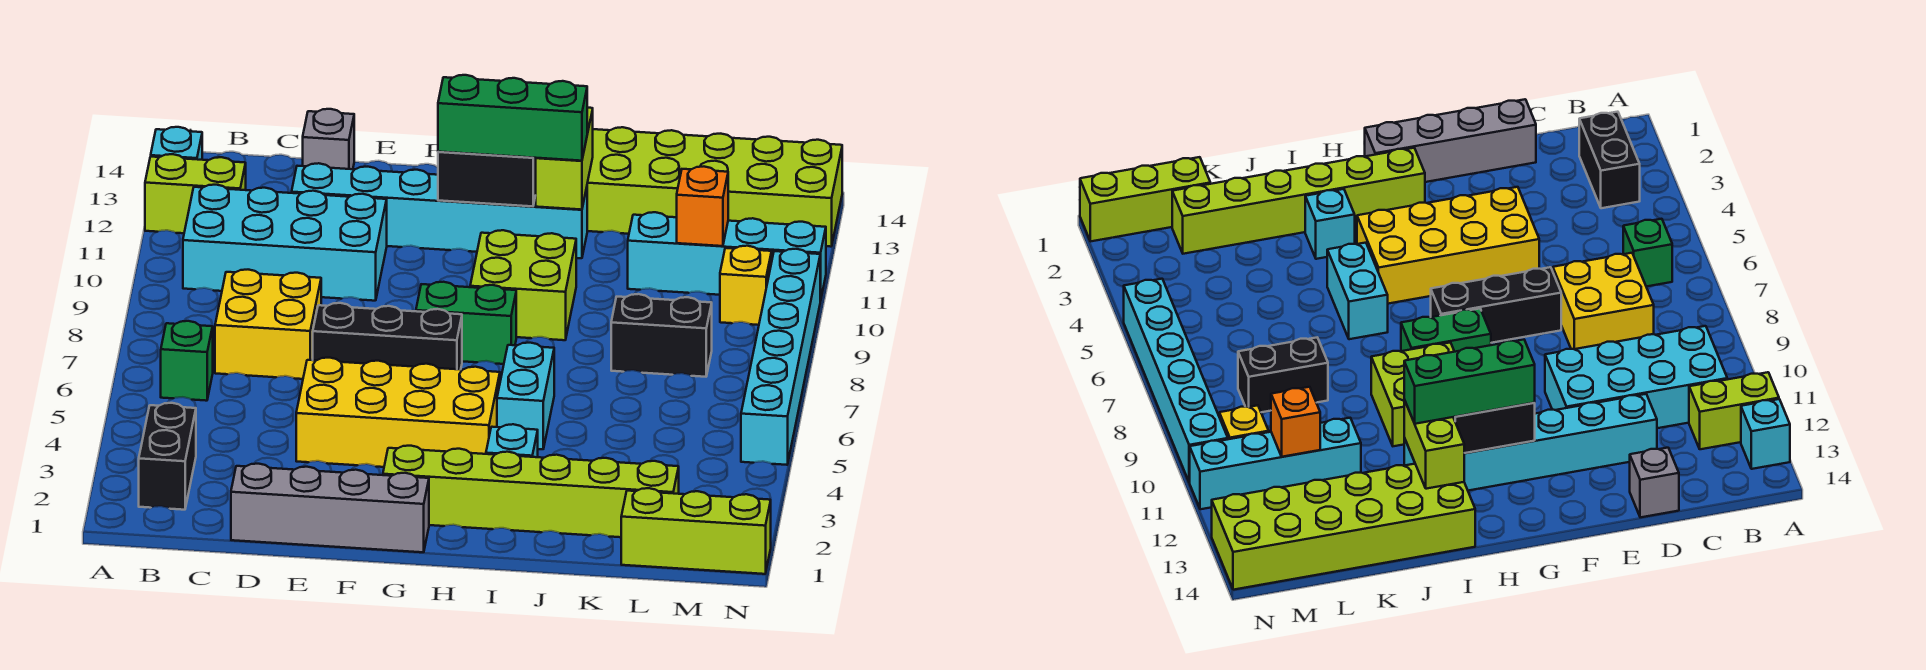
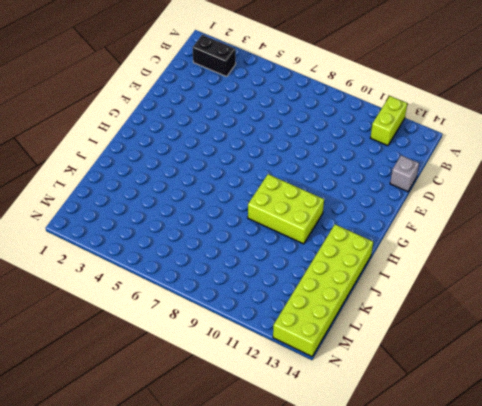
lime brick H9:I11 level 1 -> lime brick H9:I10 level 1
none -> cyan brick A13 level 1
none -> green brick B6 level 1
none -> cyan brick B10:E11 level 1

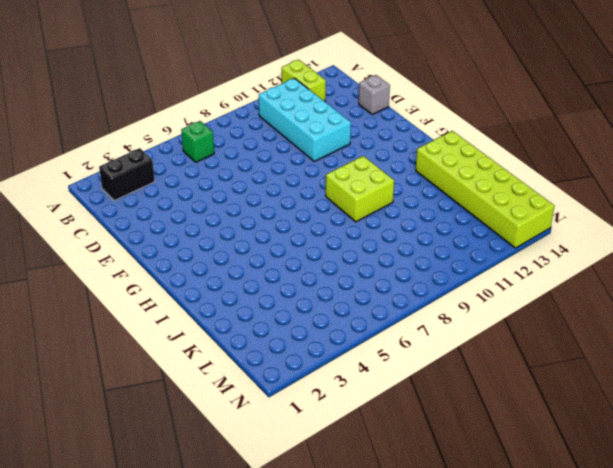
none -> cyan brick A13 level 1
none -> yellow brick C7:D8 level 1
none -> grey brick D1:G1 level 1

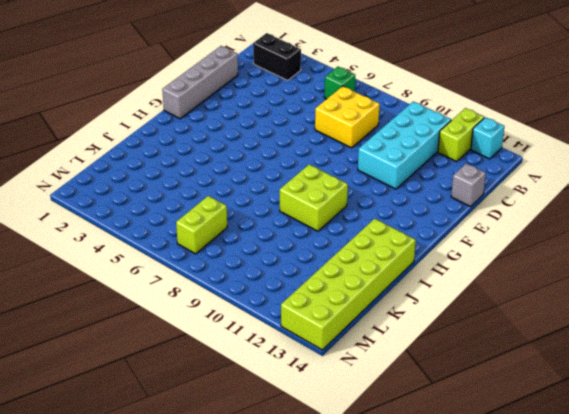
lime brick L7:M7 level 1 -> lime brick I12:I13 level 2
none -> cyan brick D12:I12 level 1
none -> yellow brick E4:H5 level 1
none -> black brick E7:G7 level 1

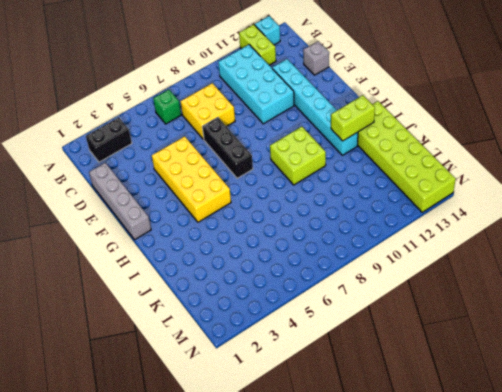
none -> lime brick G2:L2 level 1
none -> green brick G8:H8 level 1
none -> cyan brick I3 level 1

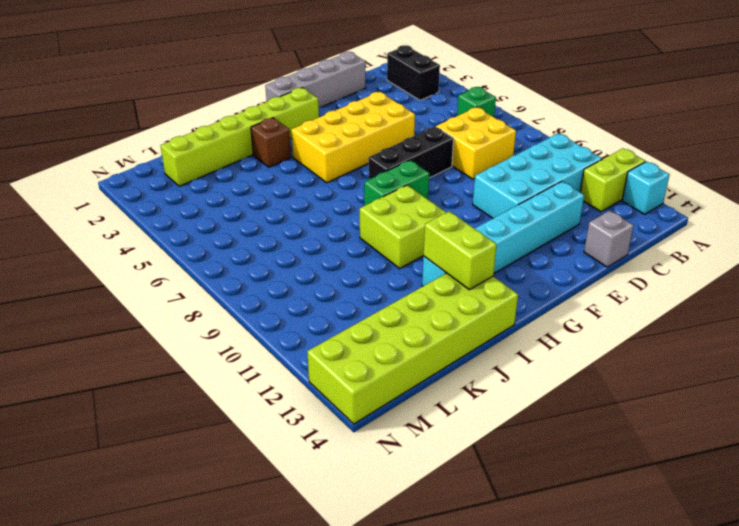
brown brick I3 level 1 -> cyan brick I3 level 1
none -> cyan brick I5:I6 level 1
none -> black brick K8:L8 level 1
none -> cyan brick K11:N11 level 1

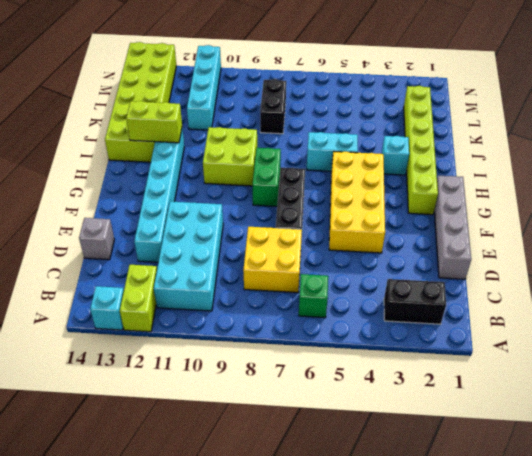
none -> lime brick L1:N1 level 1
none -> yellow brick M10 level 1
none -> cyan brick N5:N10 level 1

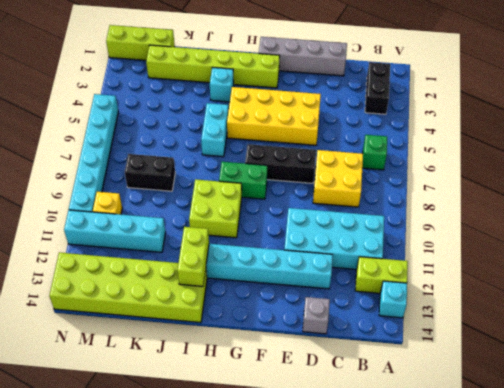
none -> black brick G12:H12 level 2
none -> orange brick L11 level 2
none -> green brick G12:I12 level 3

